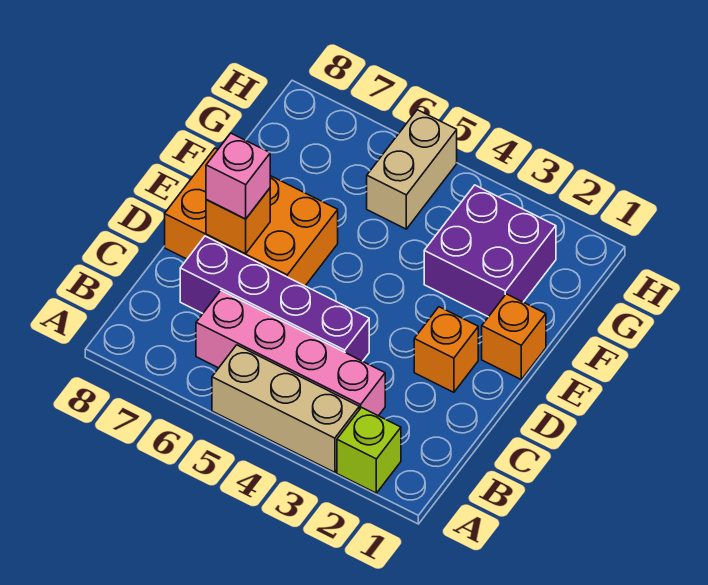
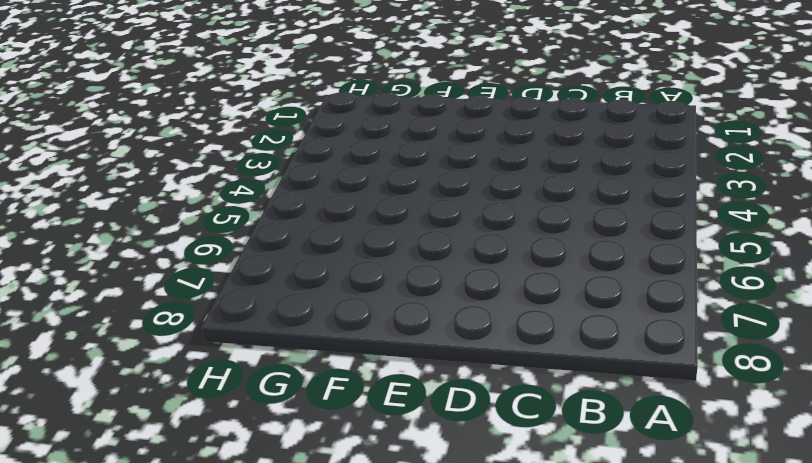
none -> lime brick A2 level 1
none -> tan brick A3:A5 level 1

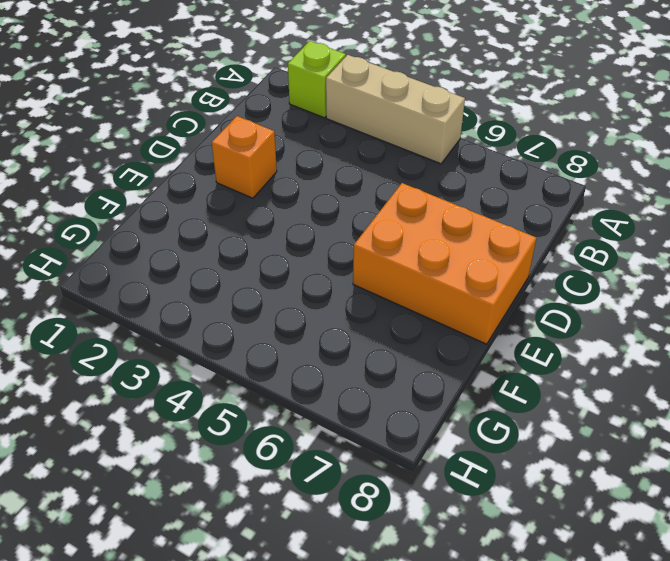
none -> pink brick B3:B6 level 1
none -> purple brick C4:C7 level 1

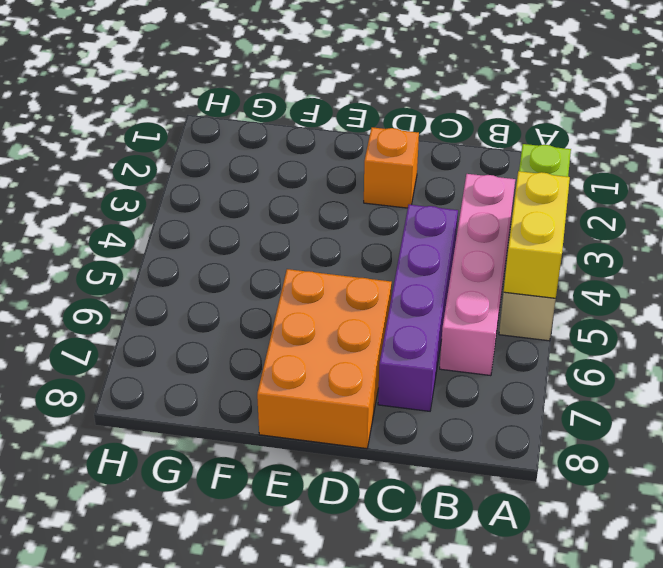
yellow brick A4:A5 level 2 -> none
none -> orange brick E1 level 1
none -> purple brick F2:G3 level 1

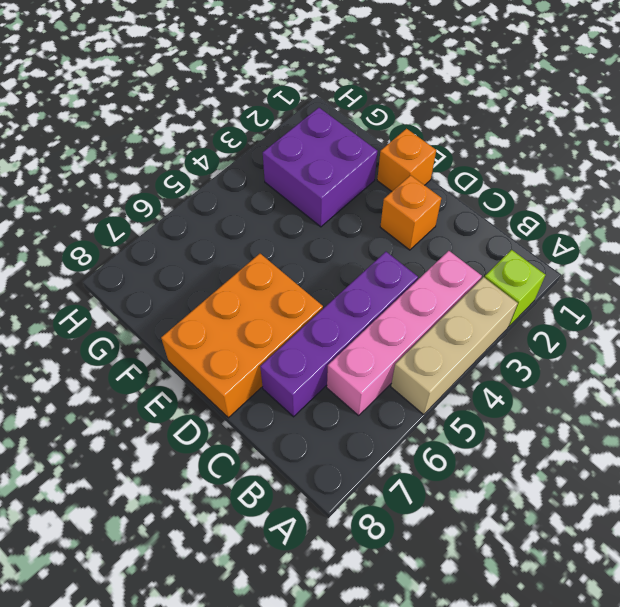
none -> tan brick G5:H5 level 1
none -> orange brick D7 level 2

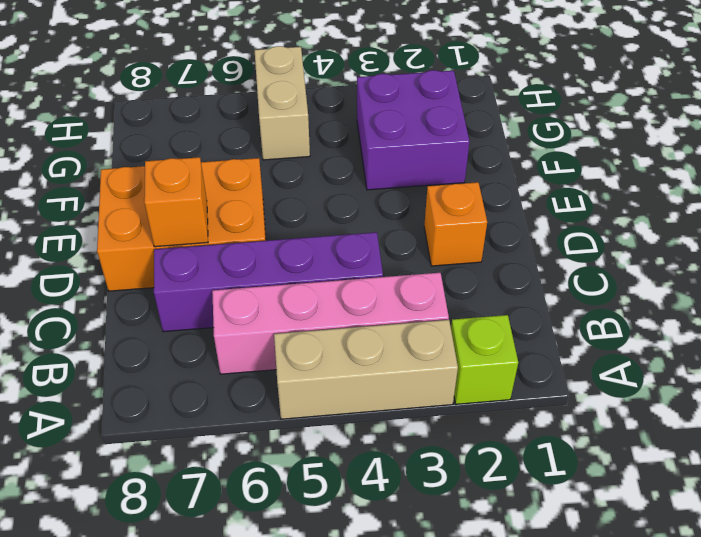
none -> orange brick E1 level 1
none -> pink brick D7 level 3

